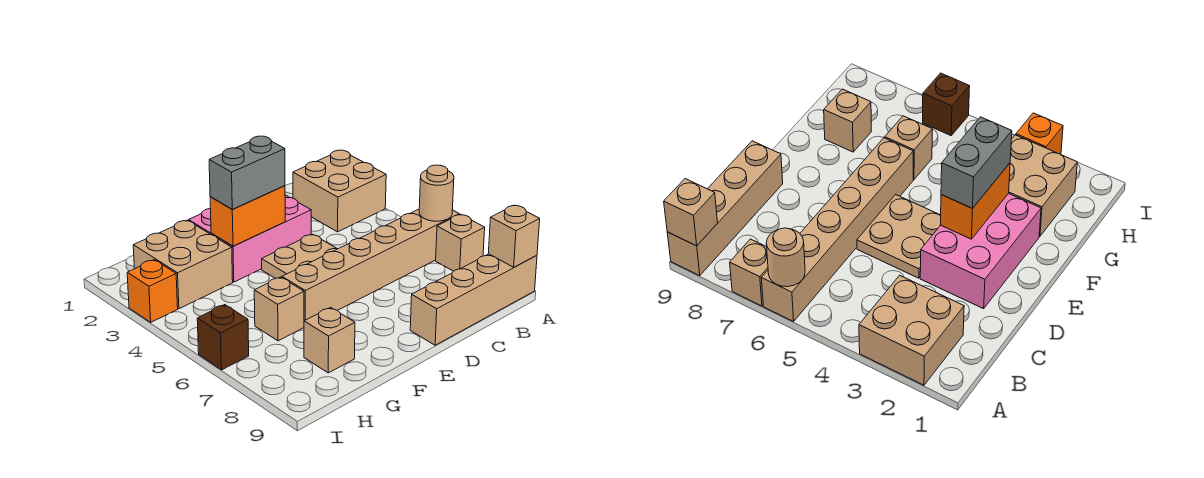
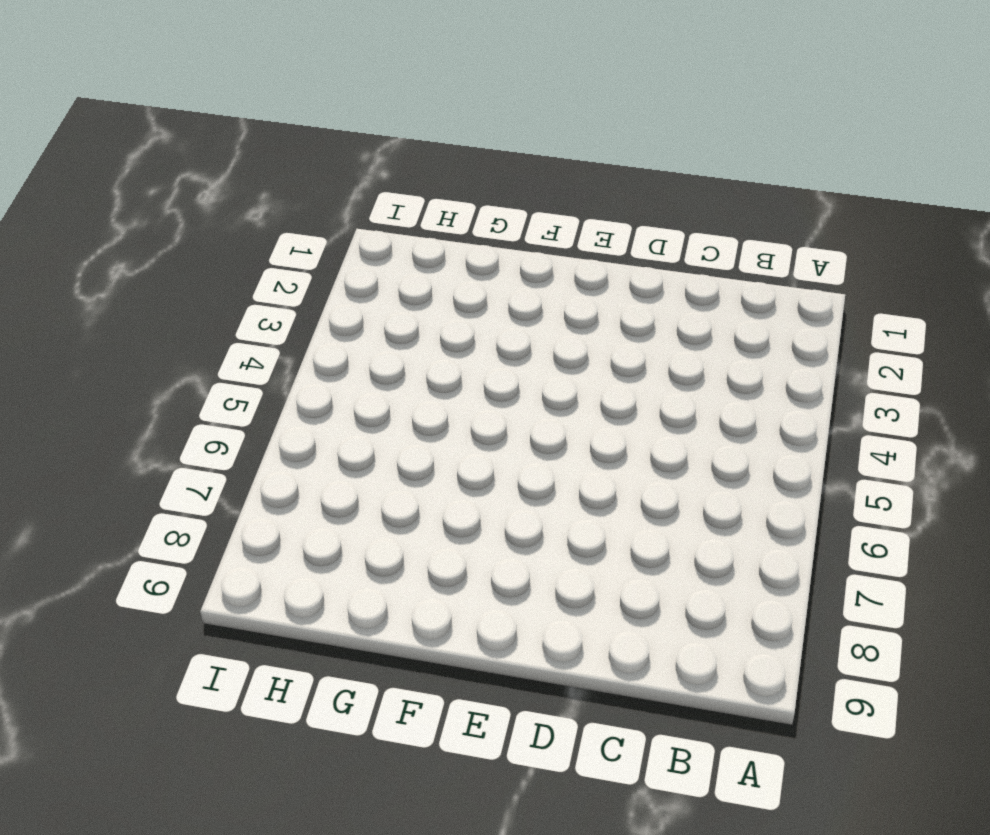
none -> tan brick A2:B3 level 1
none -> tan brick A6:F6 level 1
none -> tan brick A7 level 1

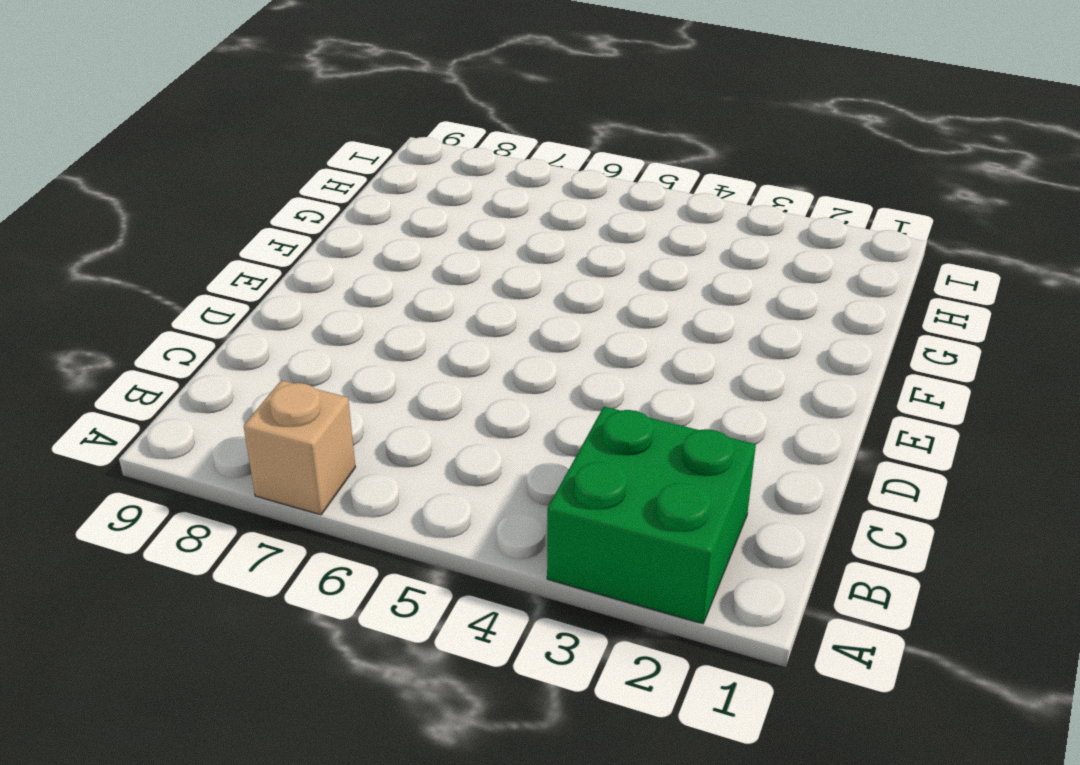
green brick A2:B3 level 1 -> tan brick A2:B3 level 1
none -> tan brick A6:F6 level 1
none -> tan brick A9:D9 level 1
none -> pink brick D2:F3 level 1

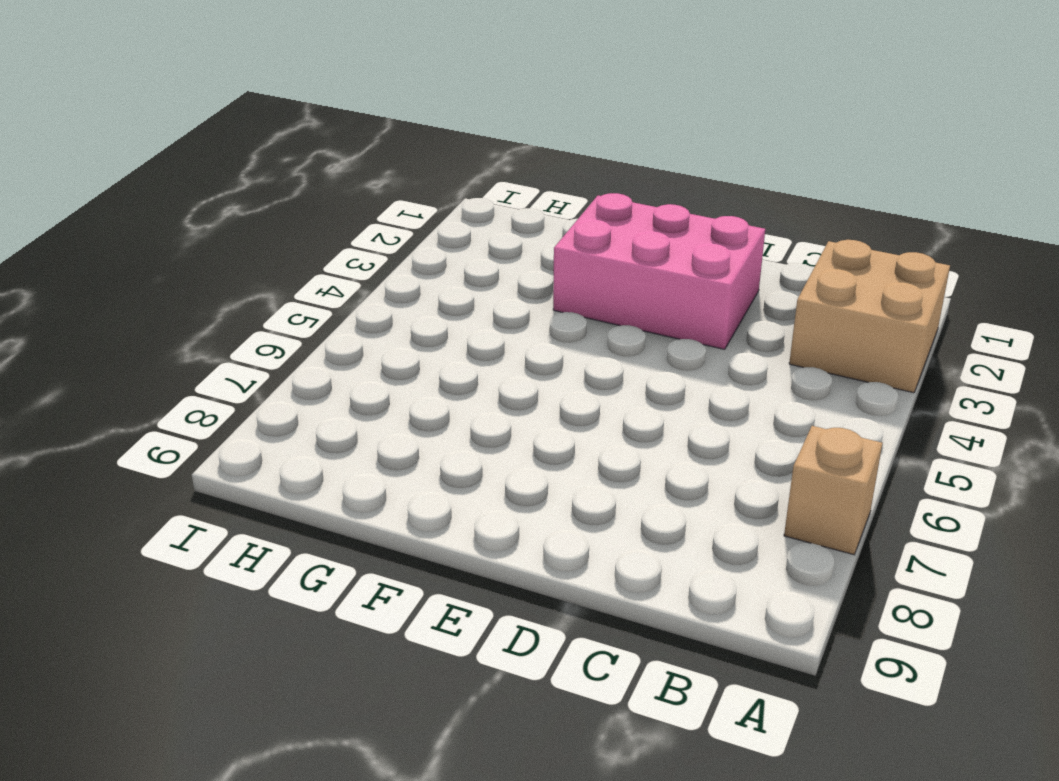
none -> tan brick A6:F6 level 1
none -> tan brick A9:D9 level 1
none -> tan plate D4:E5 level 1

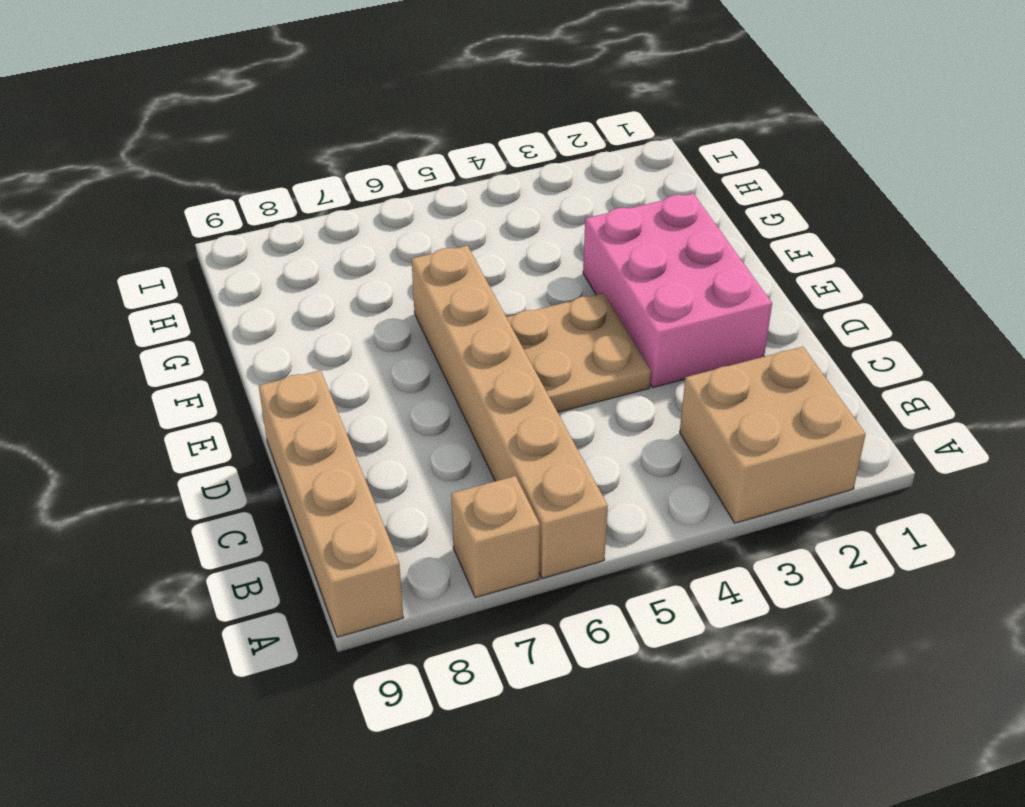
none -> tan brick G2:H3 level 1
none -> tan brick G6 level 1
none -> tan brick G8 level 1

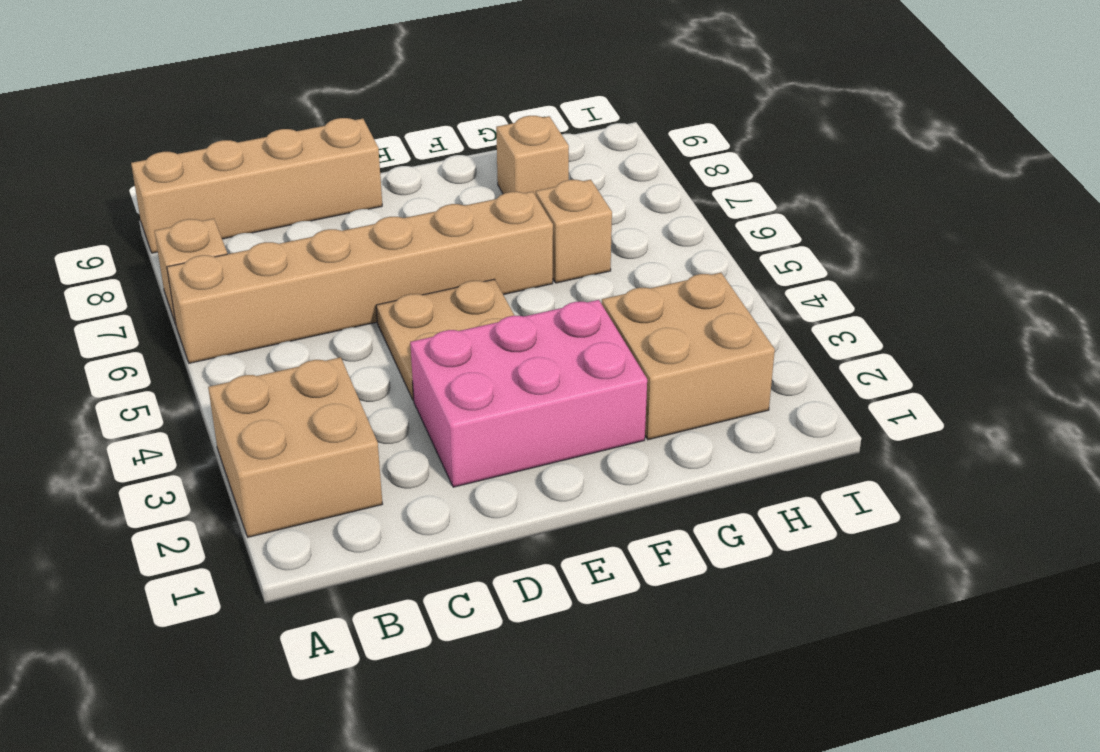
none -> orange brick I3 level 1
none -> brown brick I6 level 1
none -> tan round brick A6 level 2

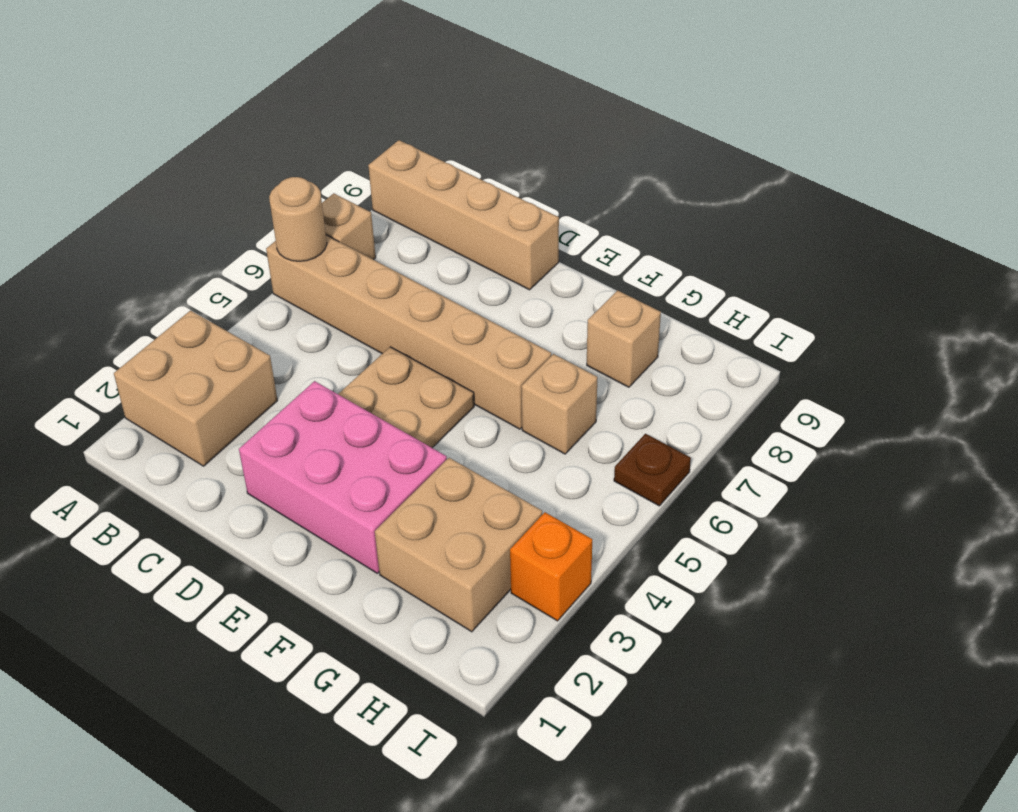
brown plate I6 level 1 -> brown brick I6 level 1
none -> tan brick A9 level 2
none -> orange brick E3:F3 level 2
none -> grey brick E3:F3 level 3

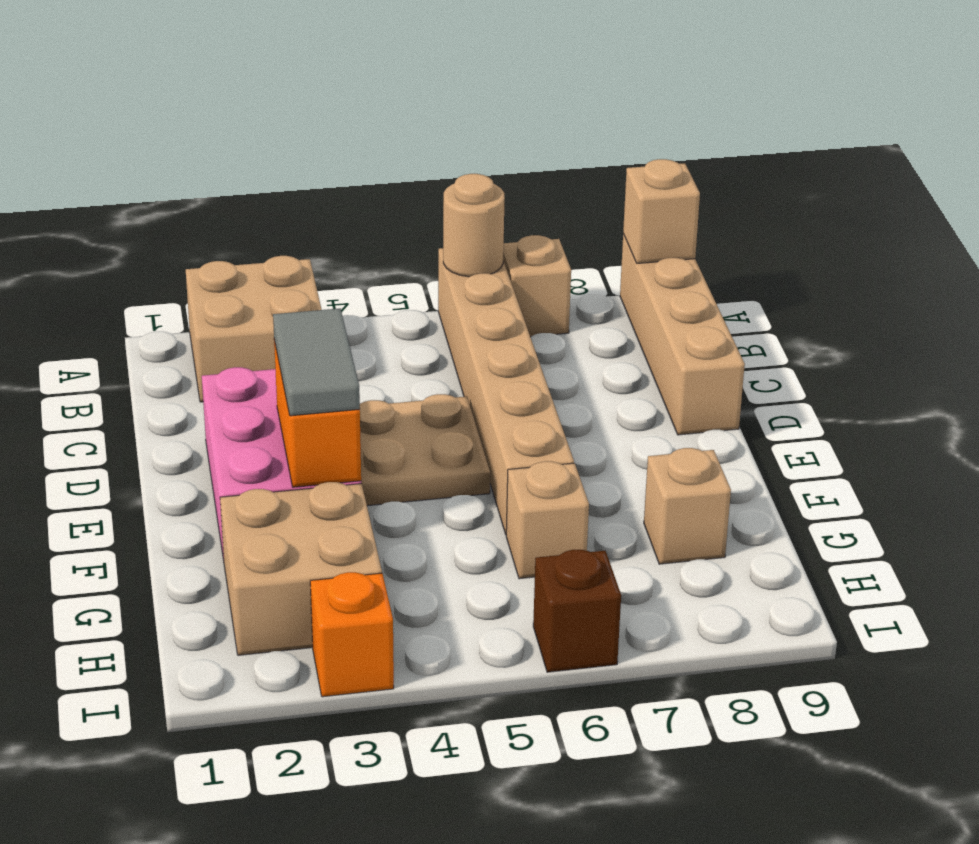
grey tile E3:F3 level 3 -> grey brick E3:F3 level 3

